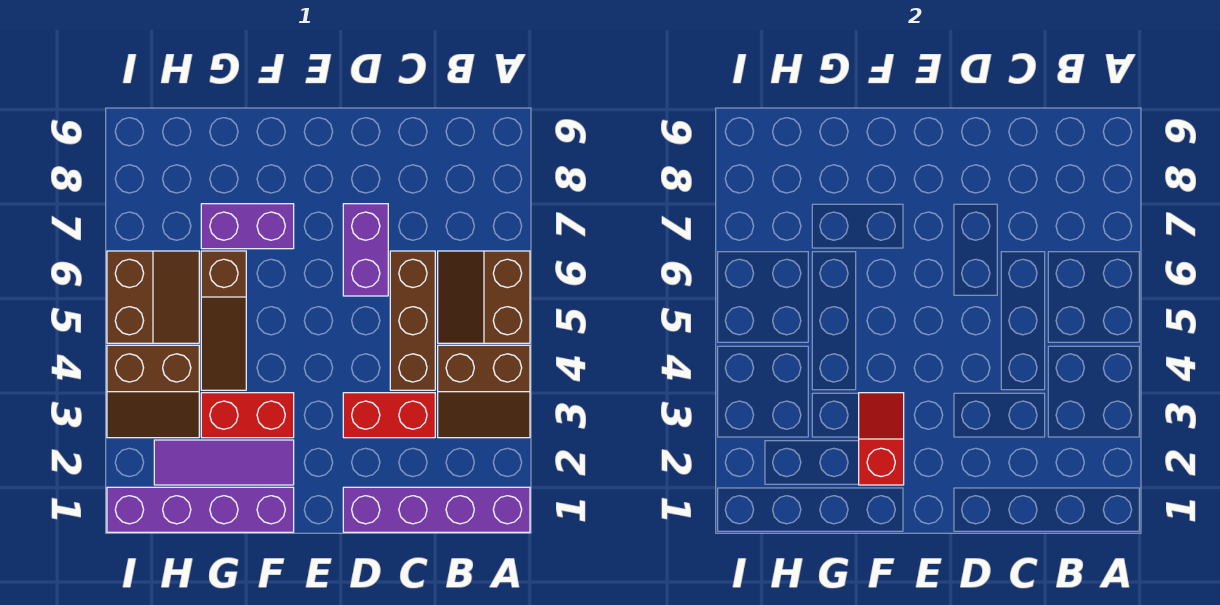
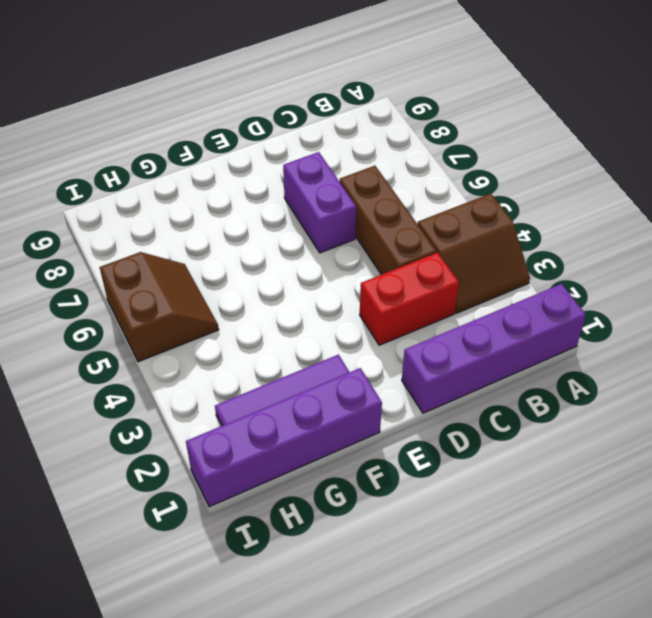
none -> brown slope A5:B6 level 1 top A
none -> red brick F3:G3 level 1
none -> purple brick F7:G7 level 1

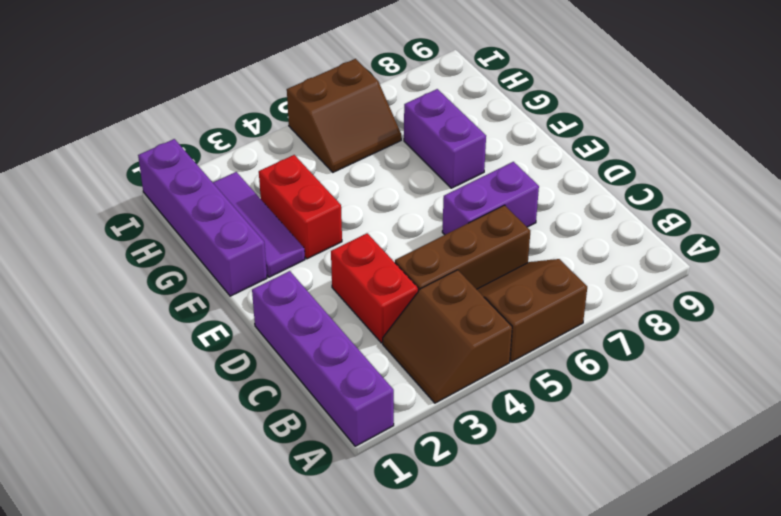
none -> brown slope G4:G6 level 1 top 6
none -> brown slope H3:I4 level 1 top 4
none -> red slope F2:F3 level 2 top 2

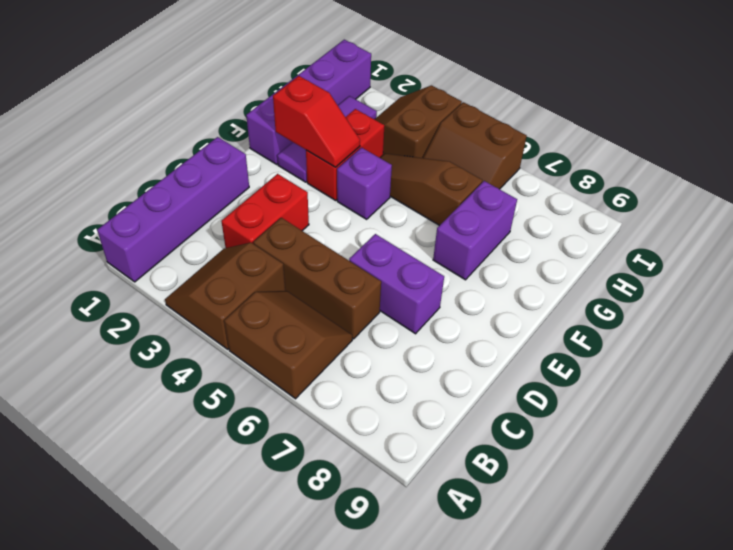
purple brick F4 level 1 -> none

